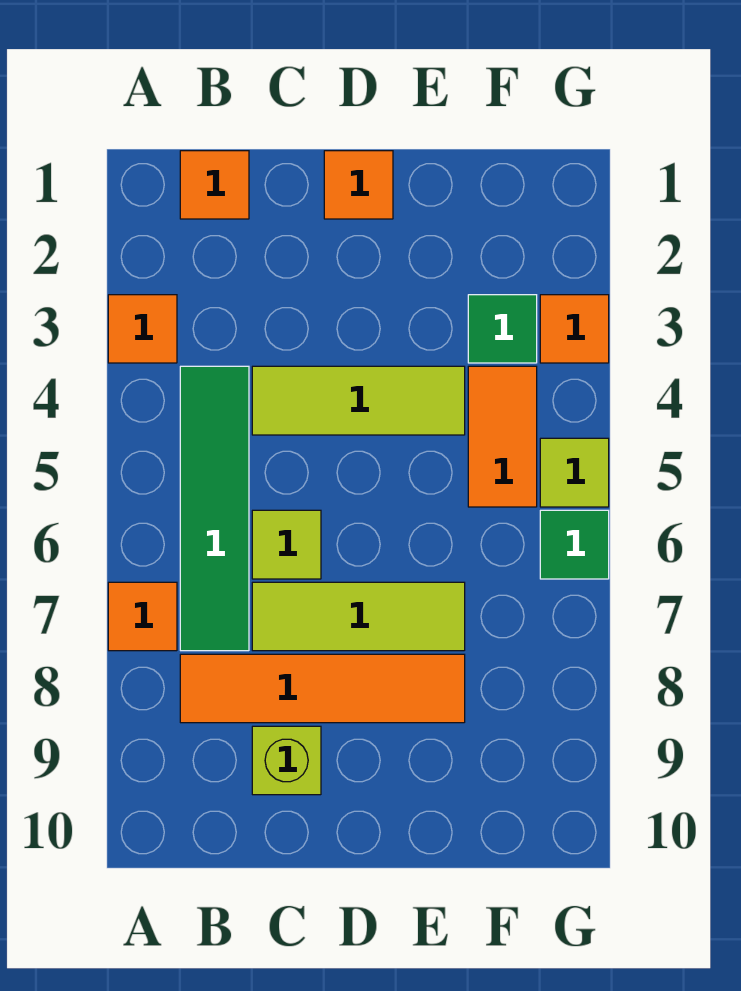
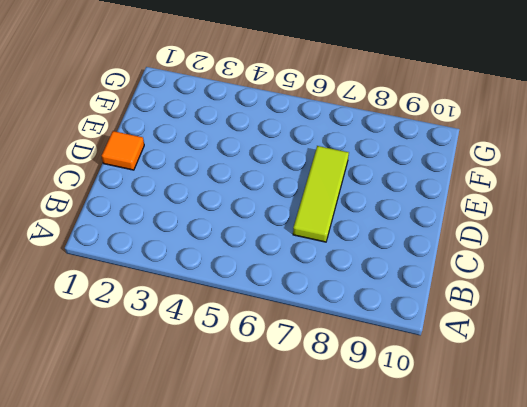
none -> orange tile A3 level 1
none -> orange tile A7 level 1
none -> orange tile B1 level 1

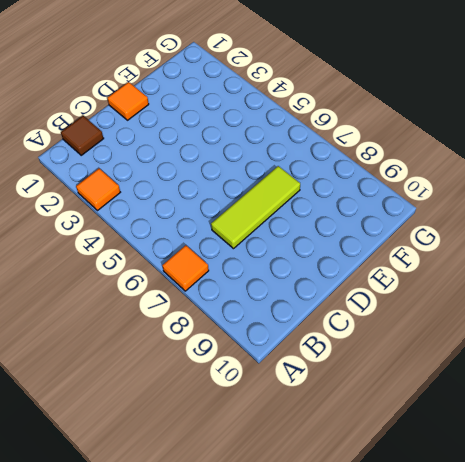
brown tile B1 level 1 -> orange tile B1 level 1
none -> green tile B4:B7 level 1
none -> orange tile B8:E8 level 1
none -> lime tile C4:E4 level 1

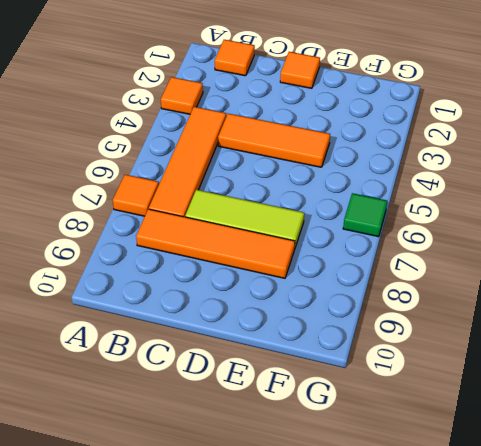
orange tile B4:B7 level 1 -> green tile B4:B7 level 1
orange tile C4:E4 level 1 -> lime tile C4:E4 level 1
none -> lime tile C6 level 1
none -> lime brick C9 level 1
none -> green tile F3 level 1

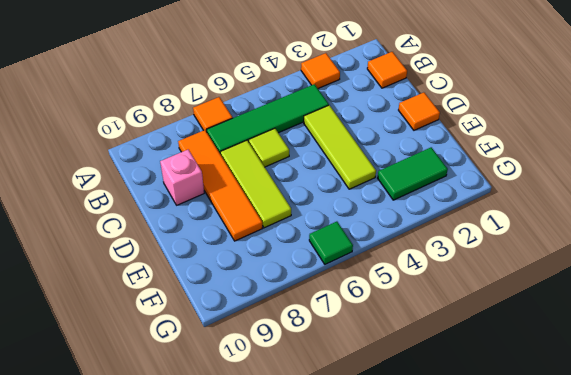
pink brick C9 level 1 -> lime brick C9 level 1
green tile F2:F3 level 1 -> green tile F3 level 1
none -> orange tile F4:F5 level 1
none -> orange tile G3 level 1
none -> lime tile G5 level 1

